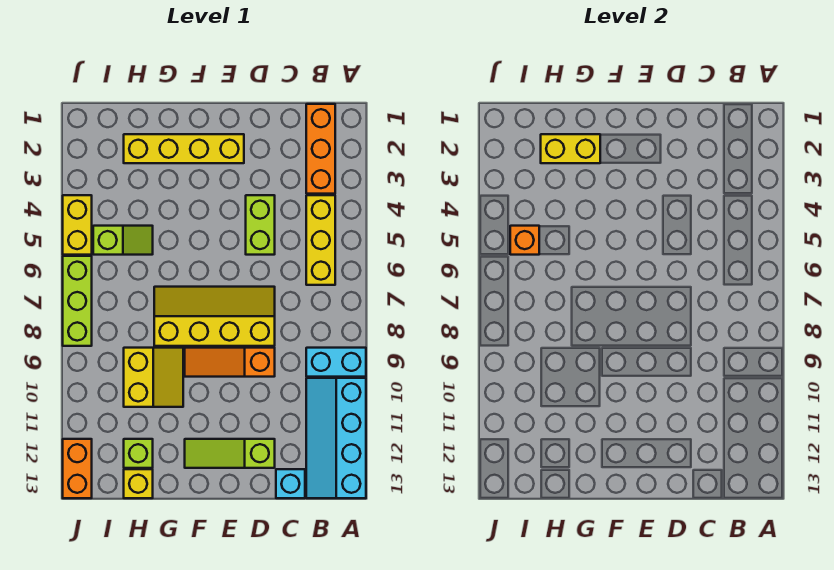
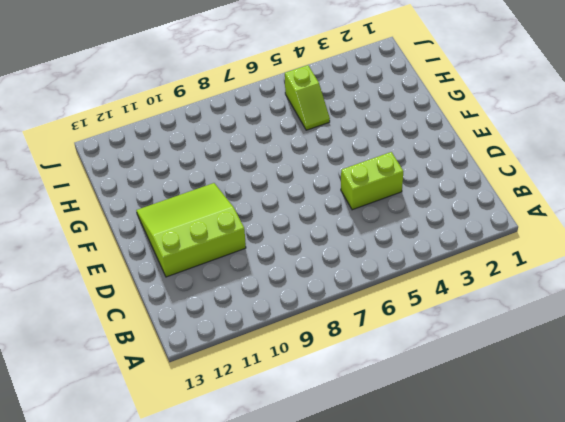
lime slope D10:F12 level 1 top D -> lime slope D12:F12 level 1 top D
none -> cyan brick A9:B9 level 1
none -> cyan slope A10:B13 level 1 top A
none -> orange brick B1:B3 level 1

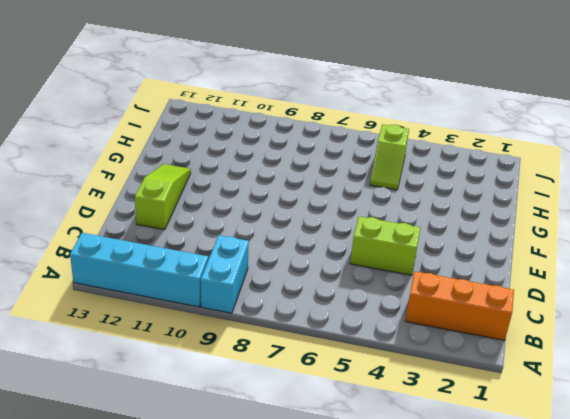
none -> yellow brick B4:B6 level 1
none -> cyan brick C13 level 1
none -> yellow slope D7:G8 level 1 top 8

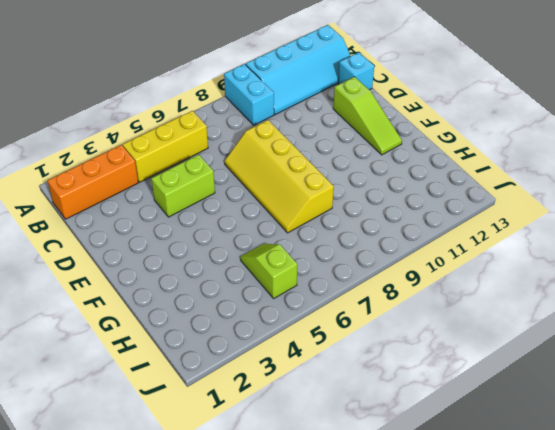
none -> orange slope D9:F9 level 1 top D
none -> yellow brick E2:H2 level 1
none -> yellow slope G9:H10 level 1 top H

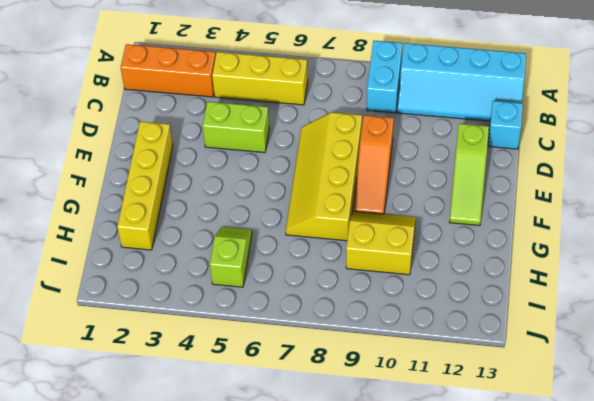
none -> lime brick H12 level 1
none -> yellow brick H13 level 1
none -> yellow brick J4:J5 level 1

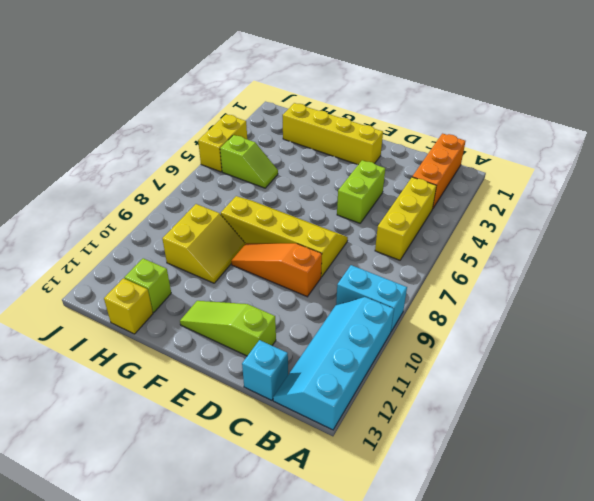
none -> lime brick J6:J8 level 1
none -> orange brick J12:J13 level 1
none -> yellow brick G2:H2 level 2

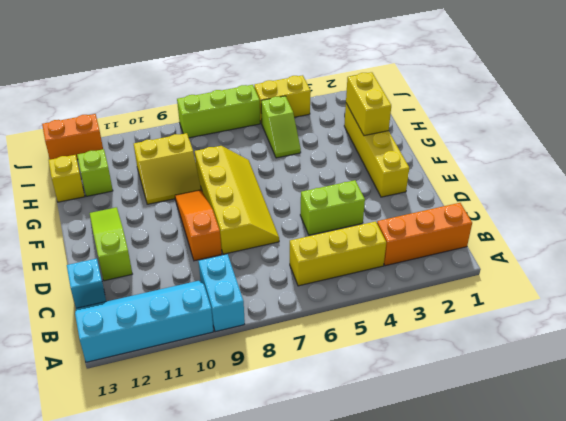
none -> orange brick I5 level 2

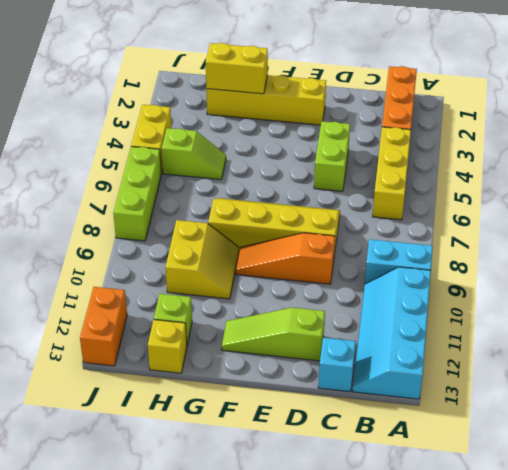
none -> orange brick I5 level 2

